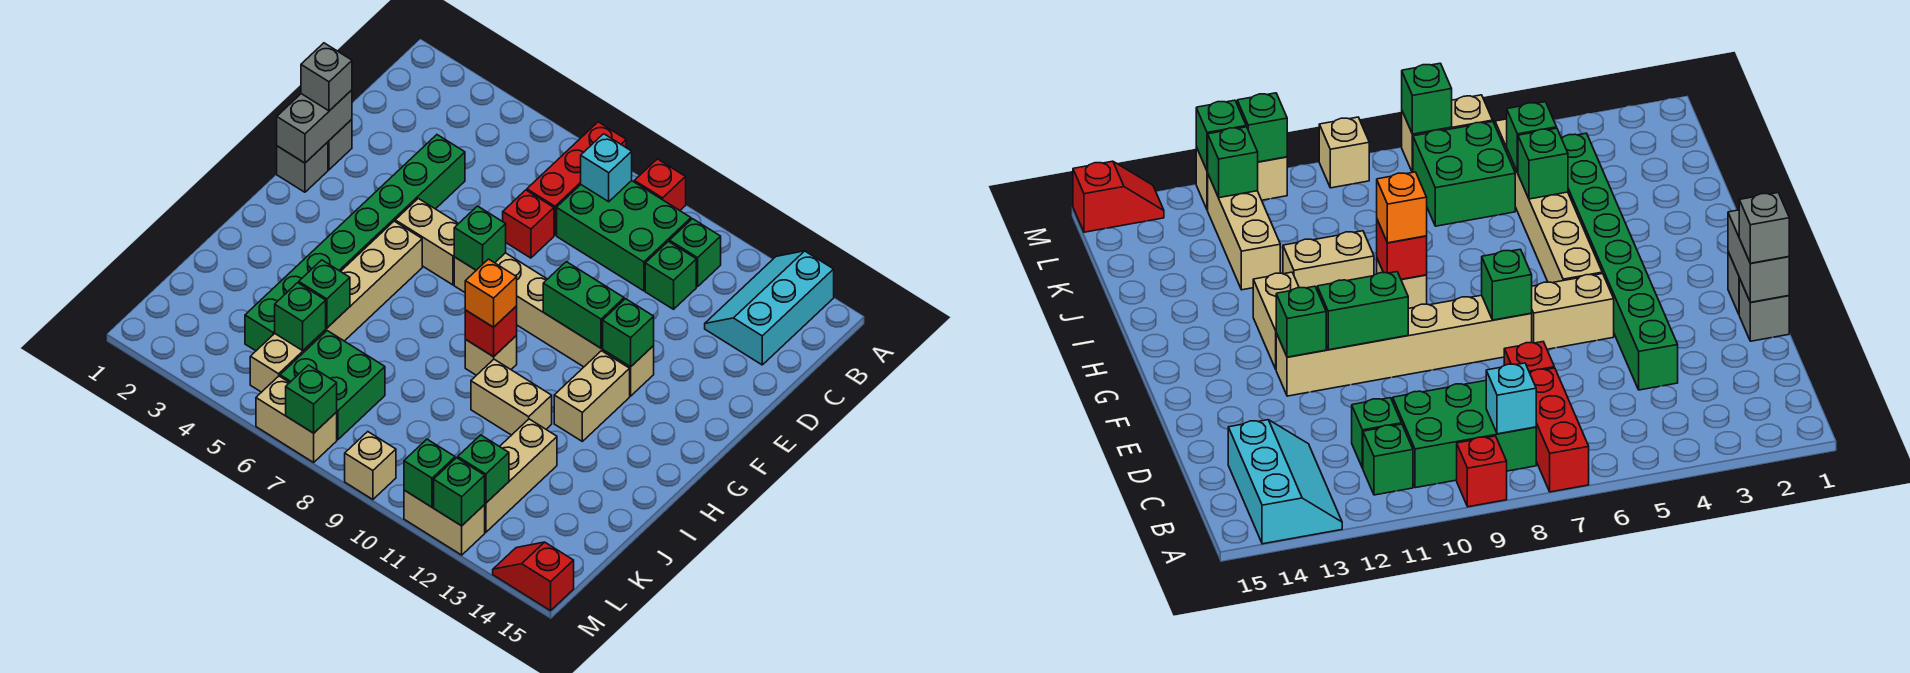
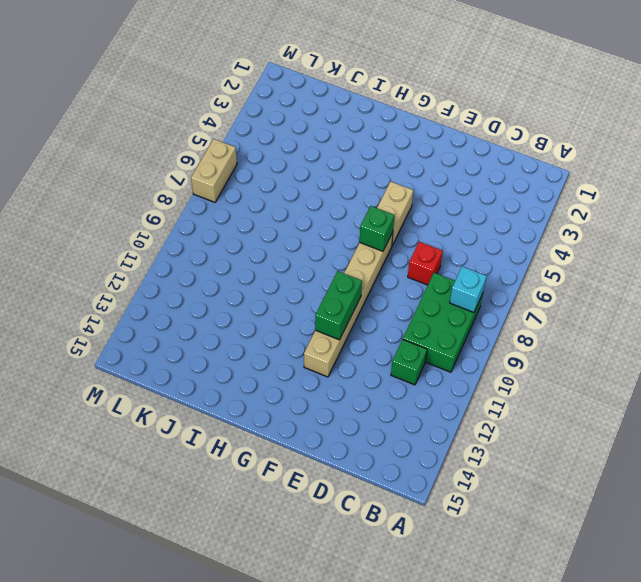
none -> red brick A7:C7 level 1
none -> red brick A9 level 1
none -> cyan slope A13:C14 level 1 top 14
none -> green brick B11 level 1

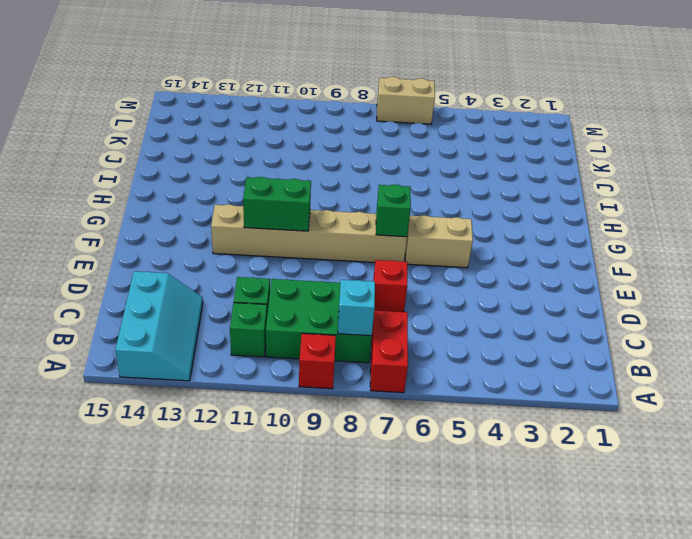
red brick A7:B7 level 1 -> red brick A7:C7 level 1
none -> green brick D4:K4 level 1
none -> grey brick E1 level 1
none -> grey brick F1 level 1
none -> tan brick G5:L5 level 1

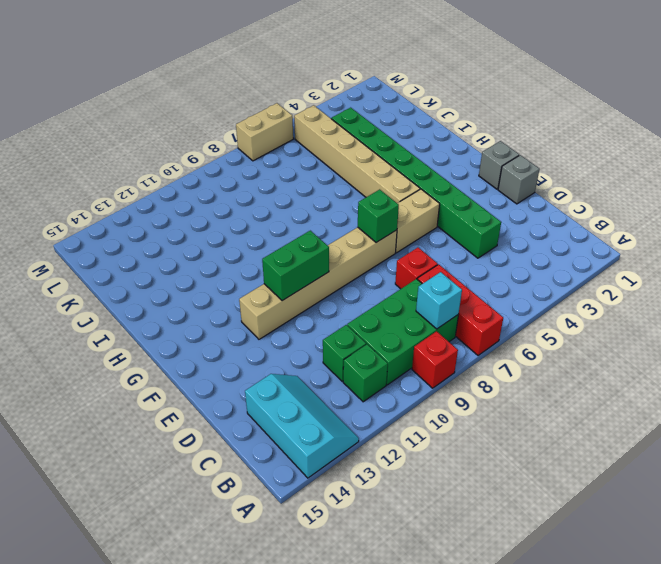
none -> tan brick G12:H12 level 1
none -> tan brick H9 level 1
none -> tan brick I10:I11 level 1
none -> tan brick J12:L12 level 1

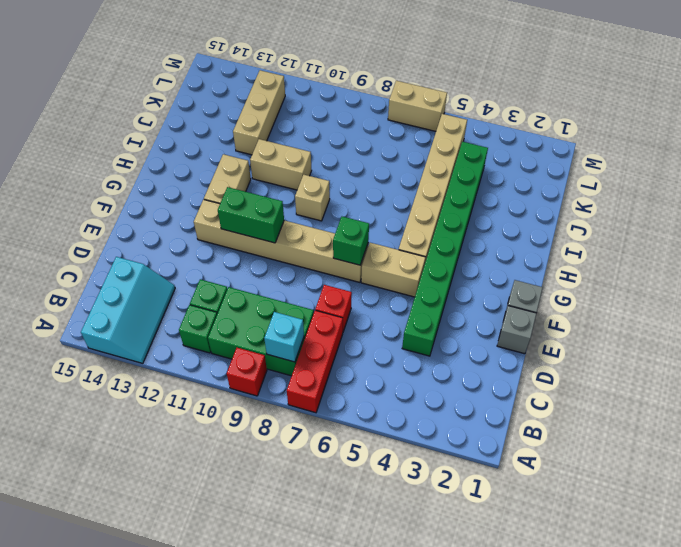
none -> green brick K6:L7 level 1
none -> tan brick M9 level 1
none -> tan brick M11:M12 level 1
none -> red slope M14:M15 level 1 top 15

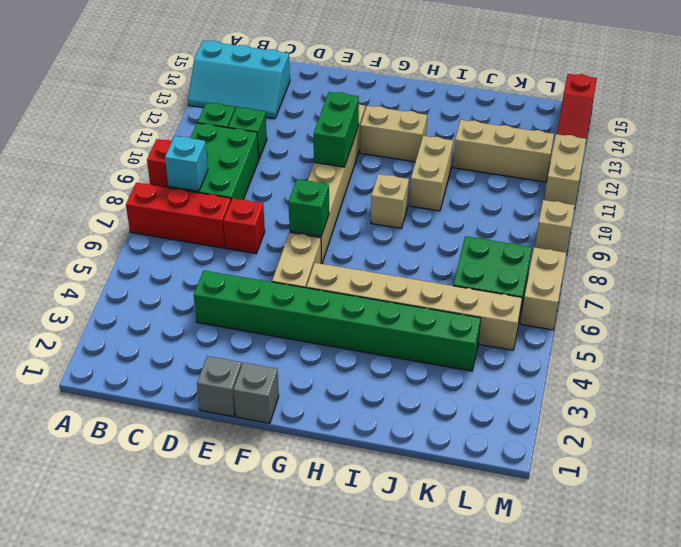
none -> grey brick E1:F1 level 2
none -> green brick F12 level 2
none -> red brick H9 level 2
none -> green brick J5 level 2

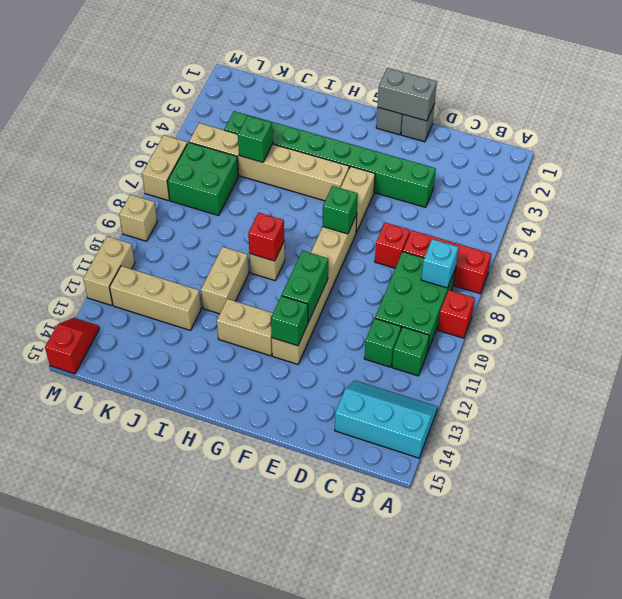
none -> green brick K5 level 2
none -> green brick L12 level 2
none -> green brick M7 level 2
none -> green brick M11 level 2

